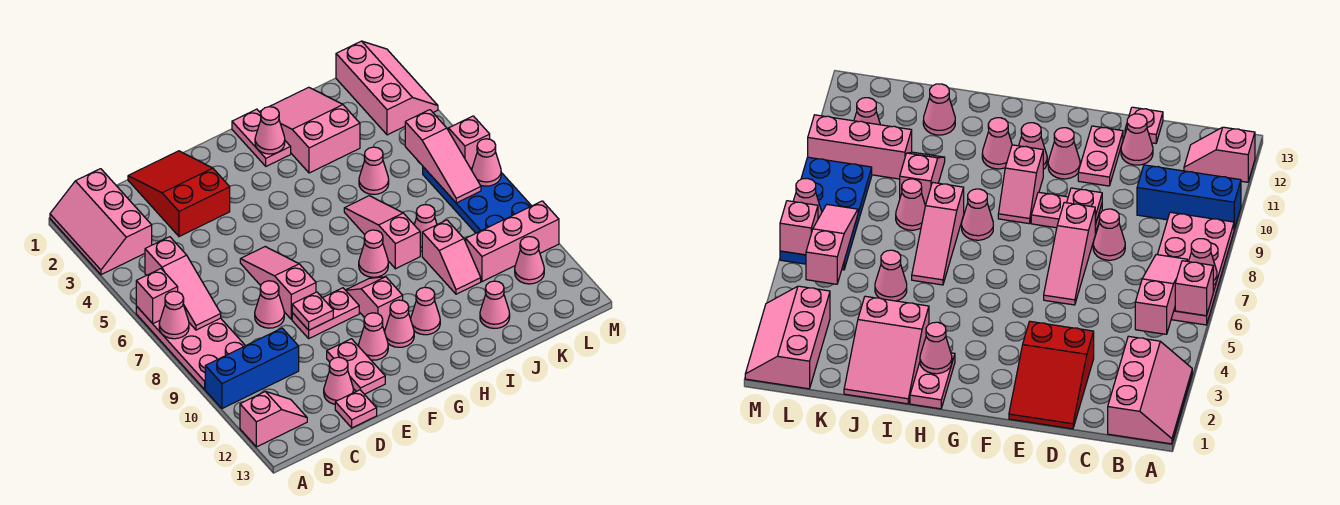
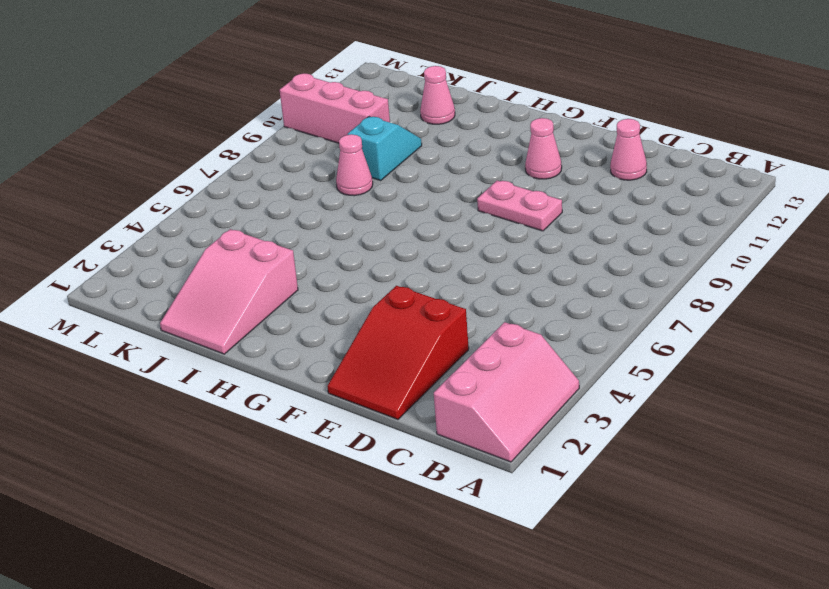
cyan slope J9:J10 level 1 top 9 -> pink slope J9:J10 level 1 top 9
none -> pink plate A6:B9 level 1
none -> blue brick A10:C10 level 1
none -> pink slope A12:B12 level 1 top A
none -> pink cone D8 level 1

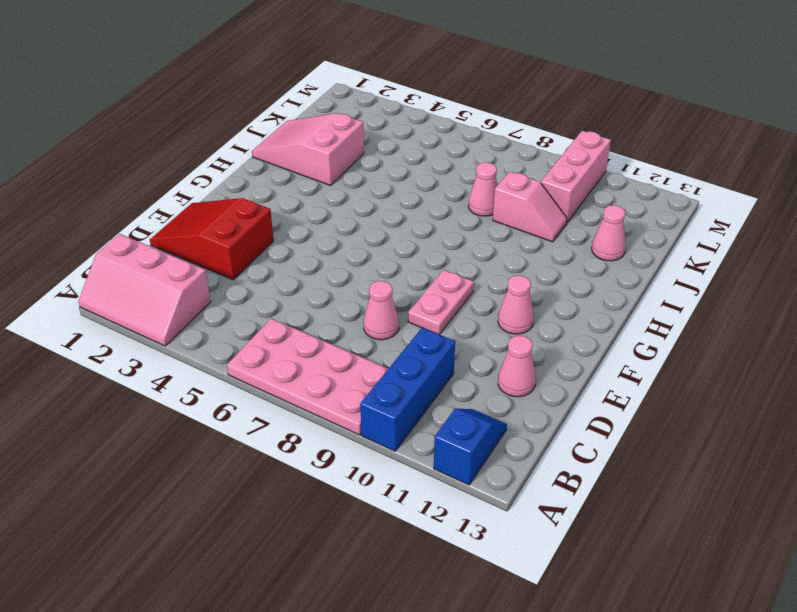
blue slope A12:B12 level 1 top A -> pink slope A12:B12 level 1 top A
none -> pink plate D13 level 1
none -> pink slope E6:E8 level 1 top 8
none -> pink plate E11:E12 level 1
none -> pink slope G9:G10 level 1 top 10

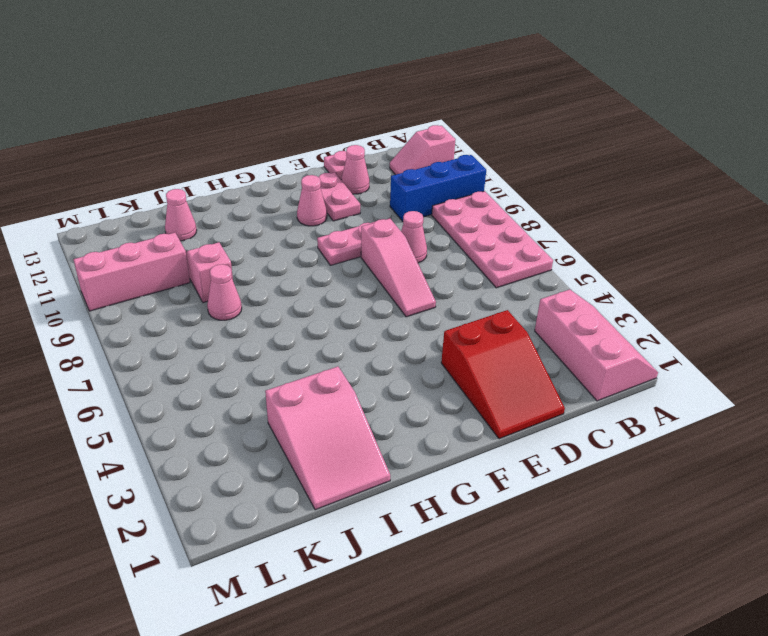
none -> pink slope G9:G10 level 1 top 10
none -> pink cone G11 level 1
none -> pink plate H1:H2 level 1
none -> pink cone H8 level 1

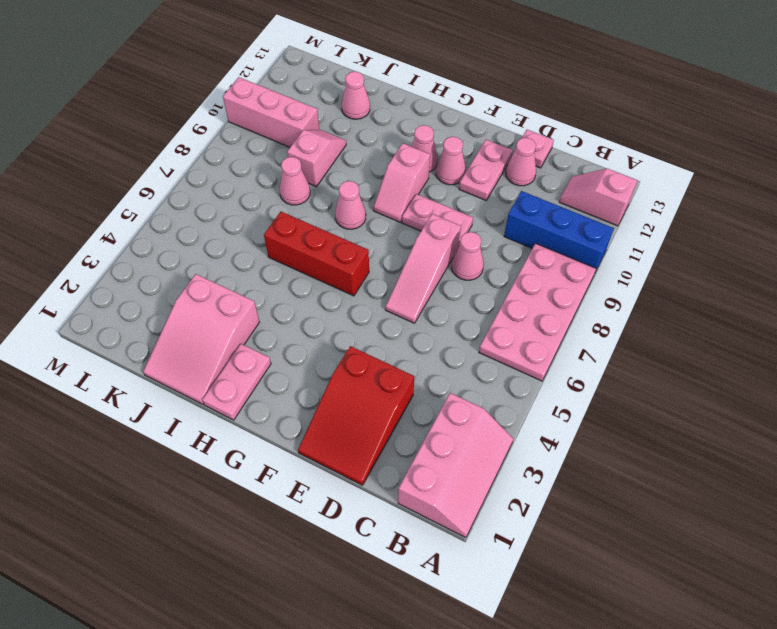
red brick G6:I6 level 1 -> pink slope I6:I8 level 1 top 8
none -> pink cone H11 level 1
none -> pink cone J5 level 1
none -> pink slope L1:M3 level 1 top L
none -> blue plate L6:M9 level 1

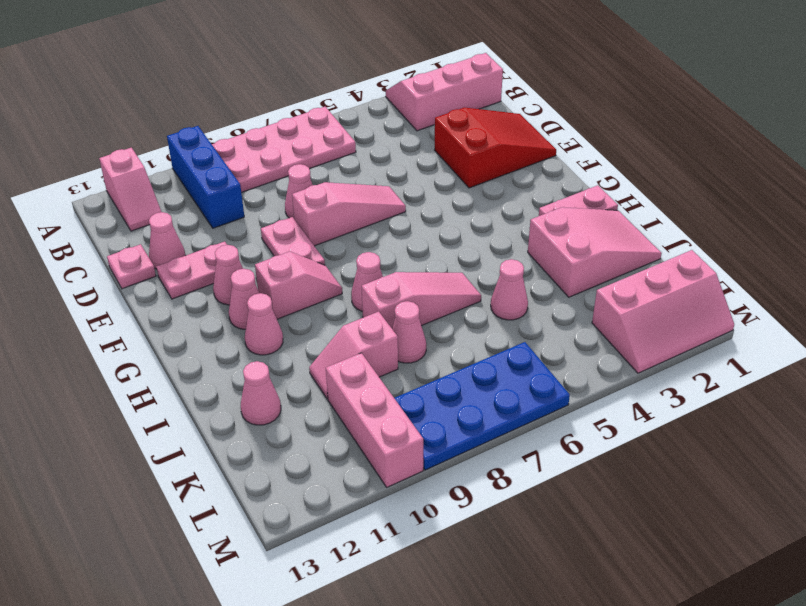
none -> pink cone L11 level 1
none -> pink brick A6 level 2
none -> pink cone A7 level 2
none -> pink slope B5:B7 level 2 top 5

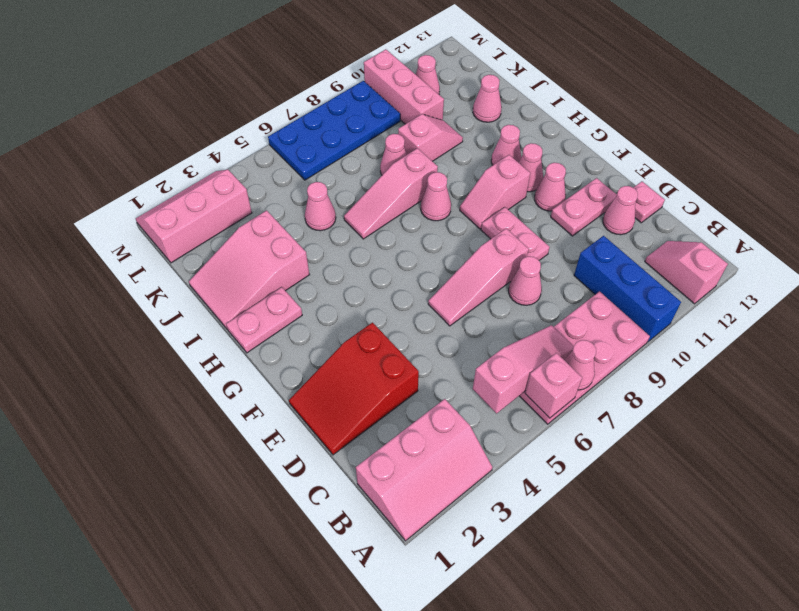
none -> pink plate E9 level 2
none -> pink cone H2 level 2
none -> pink slope L5:L7 level 2 top 5
none -> pink brick M6 level 2

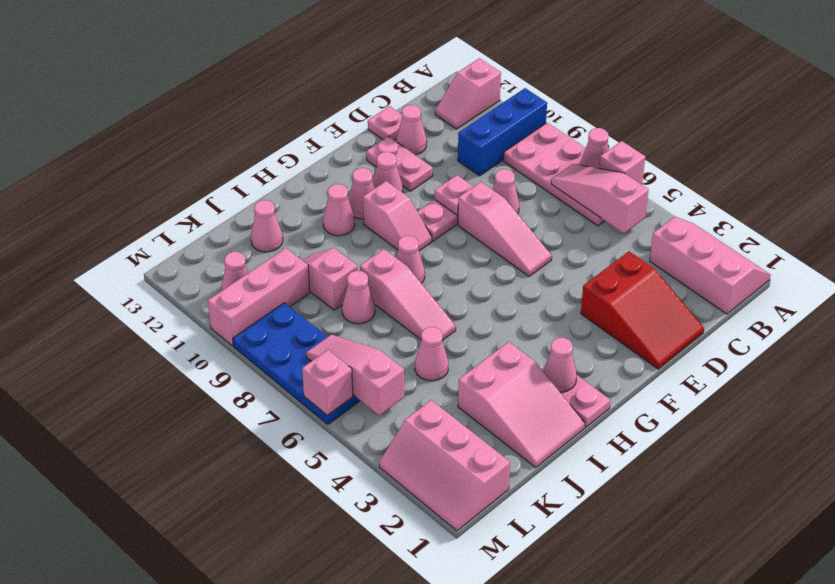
none -> pink cone M7 level 2

